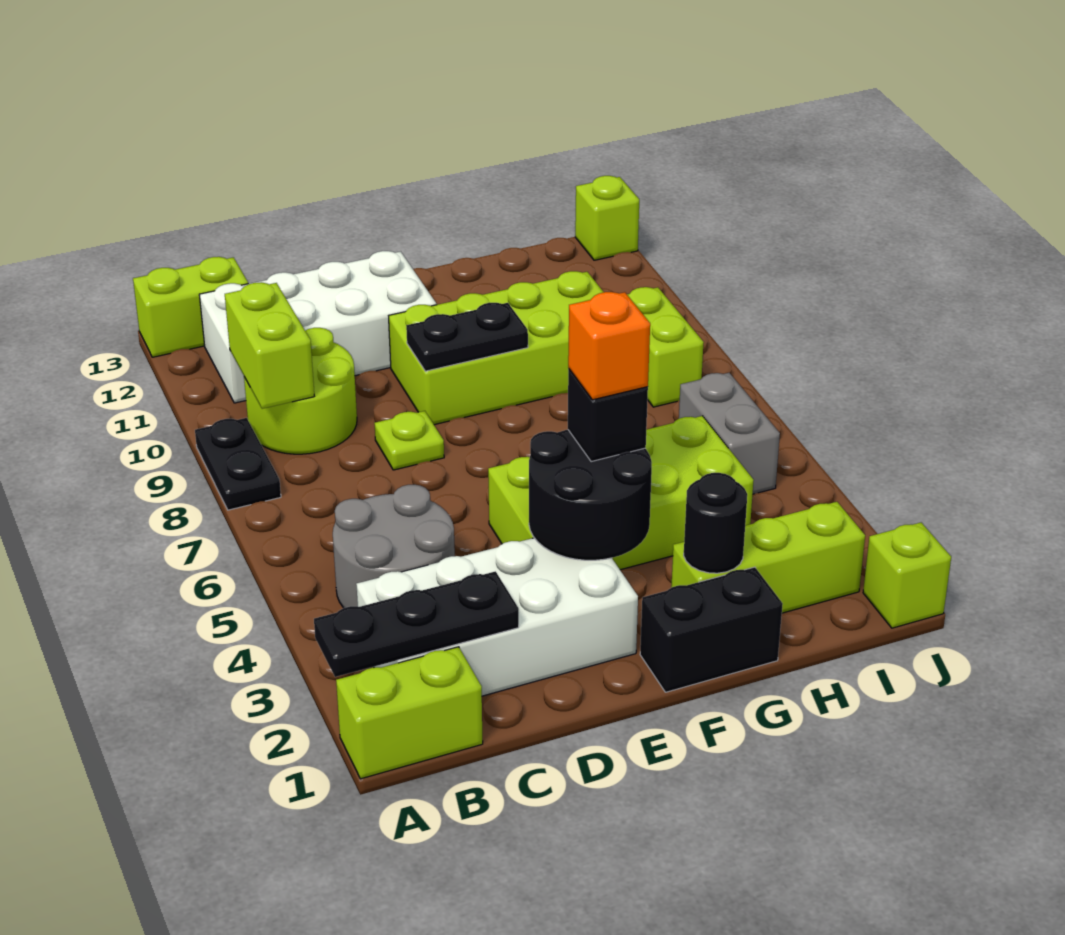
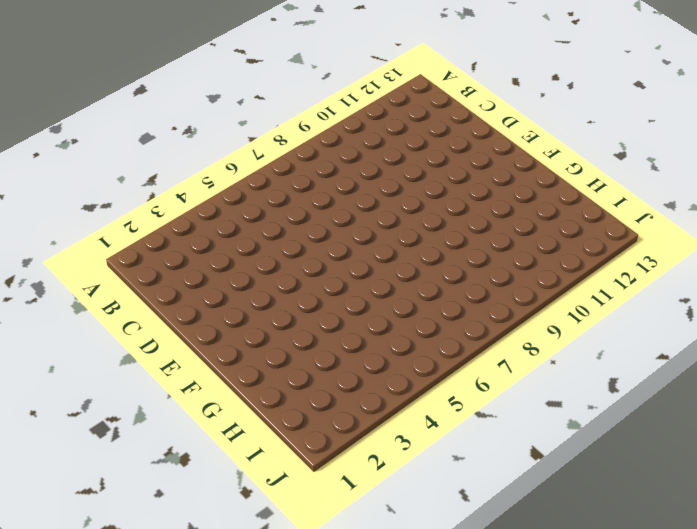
none -> lime brick A1:B1 level 1
none -> black plate A8:A9 level 1
none -> lime brick A13:B13 level 1

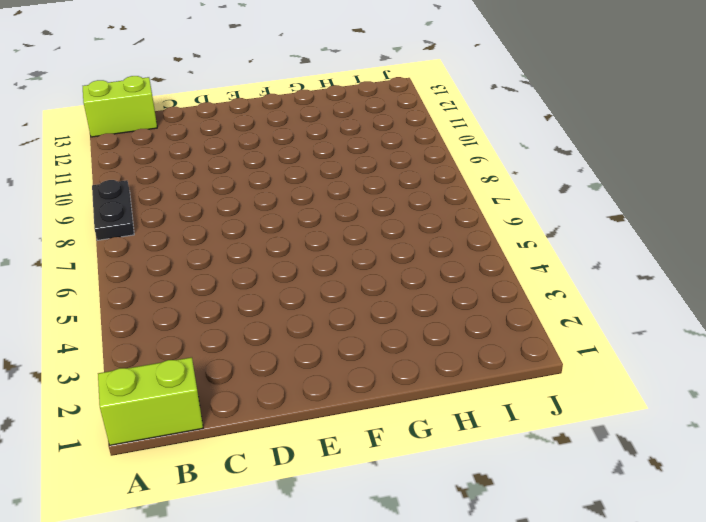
none -> white brick B2:E3 level 1
none -> grey round brick B4:C5 level 1
none -> lime round brick B9:C10 level 1

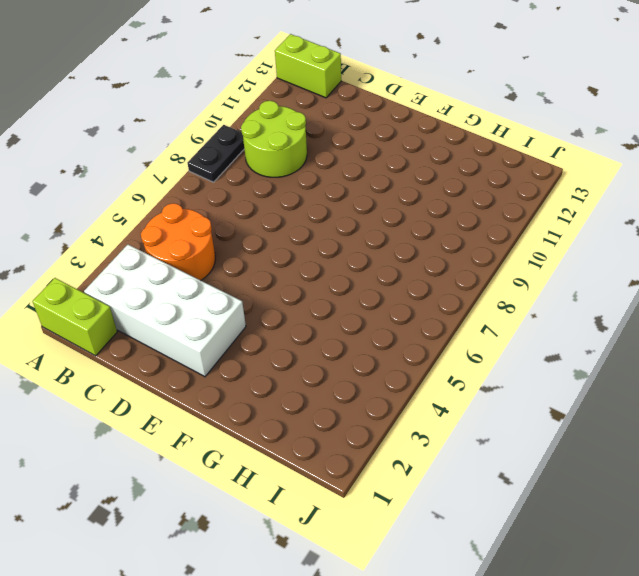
orange round brick B4:C5 level 1 -> grey round brick B4:C5 level 1
none -> white brick B11:E12 level 1
none -> lime plate D8 level 1
none -> lime brick E4:H5 level 1

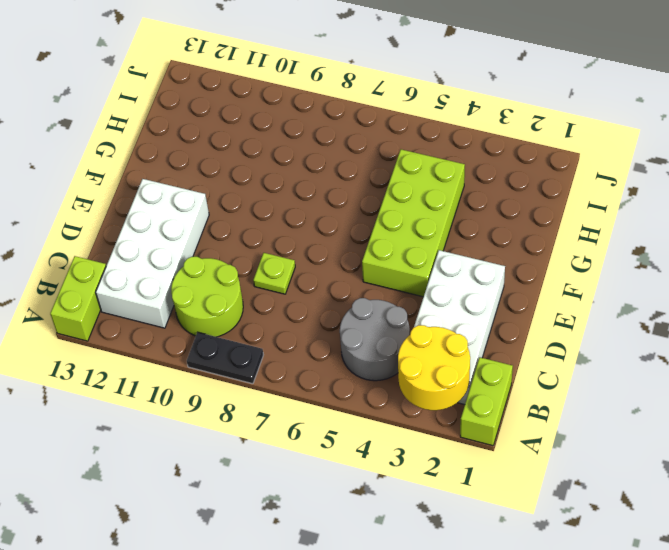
yellow round brick A2:B3 level 2 -> black plate A2:C2 level 2
none -> lime brick E9:H10 level 1
none -> black brick F1:G1 level 1
none -> lime brick G2:I2 level 1

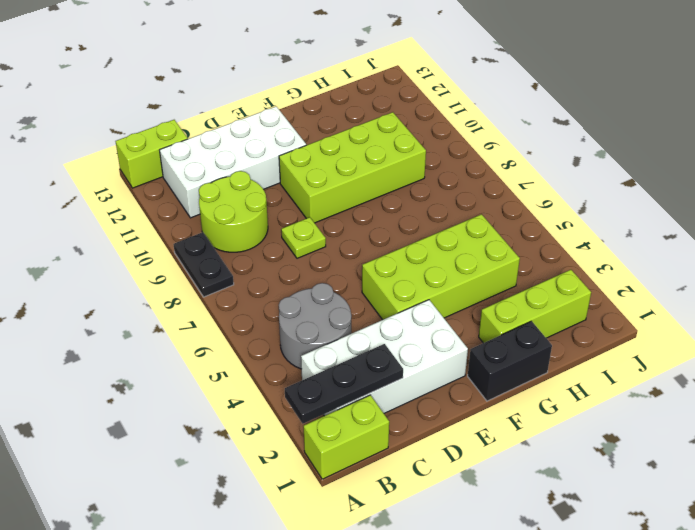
none -> grey brick I5:I6 level 1
none -> lime brick I8:I9 level 1
none -> lime brick J1 level 1

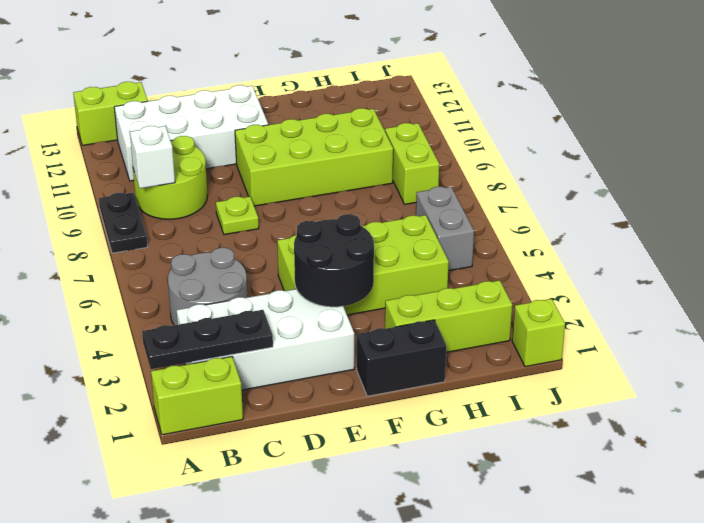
white brick B9 level 2 -> lime brick B9:B10 level 2
none -> lime brick J13 level 1
none -> black plate E9:F9 level 2
none -> black round brick G2 level 2

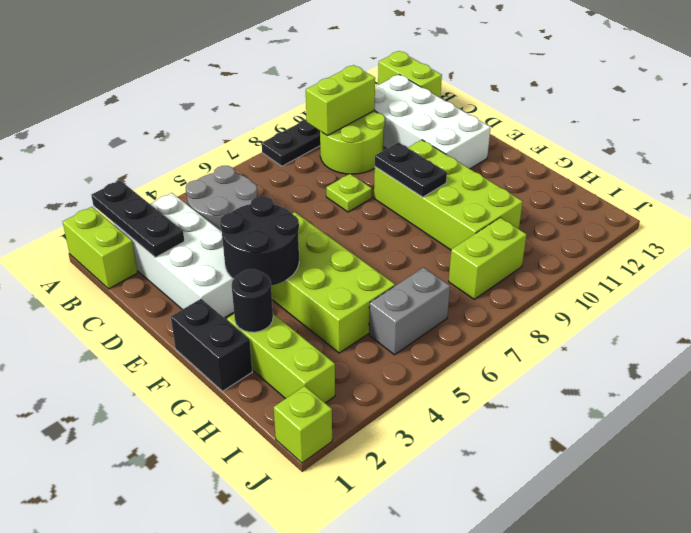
none -> lime brick J13 level 1
none -> black brick F4 level 3
none -> orange brick F4 level 4

